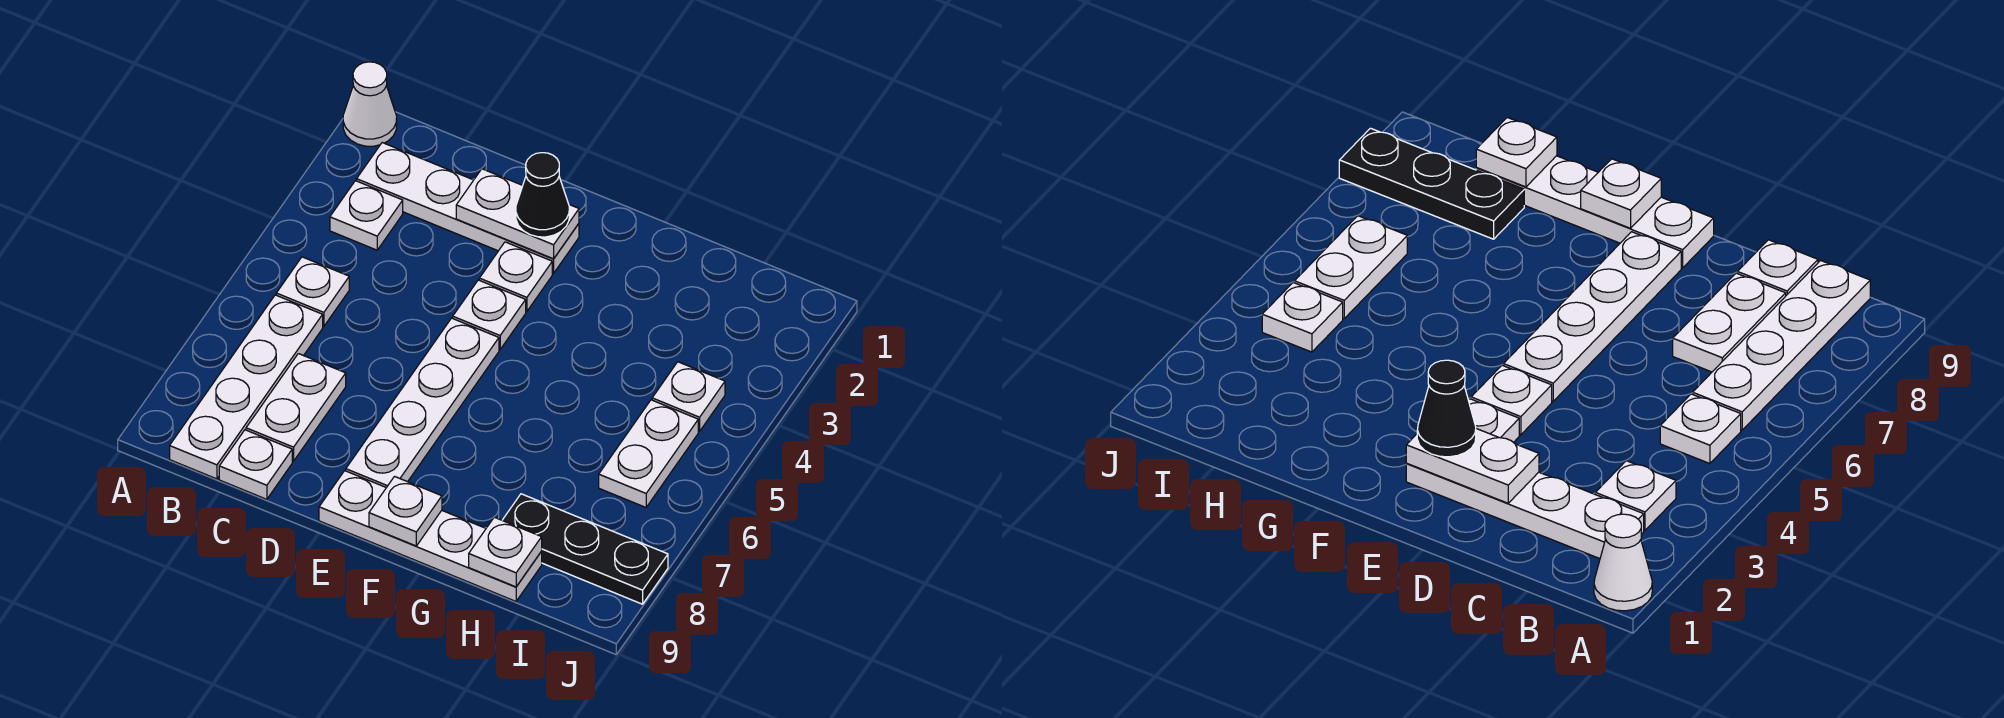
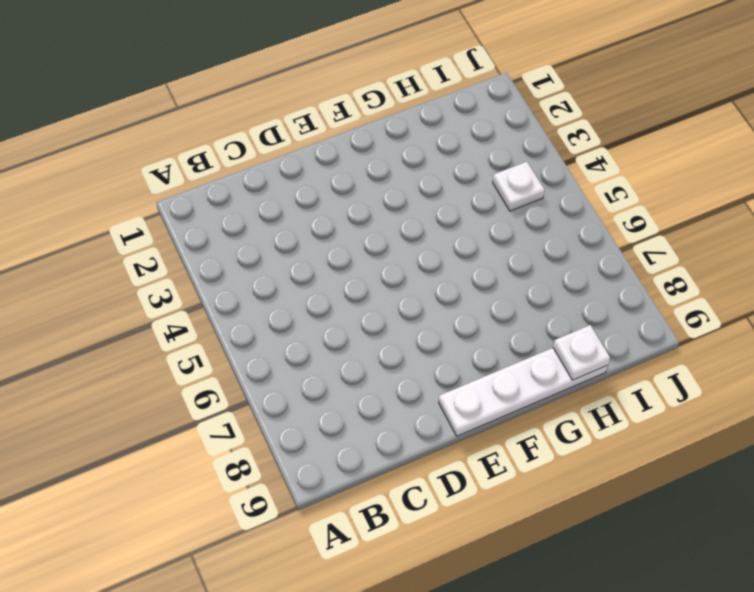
none -> white cone A1 level 1
none -> white plate B2:E2 level 1
none -> white plate B3 level 1

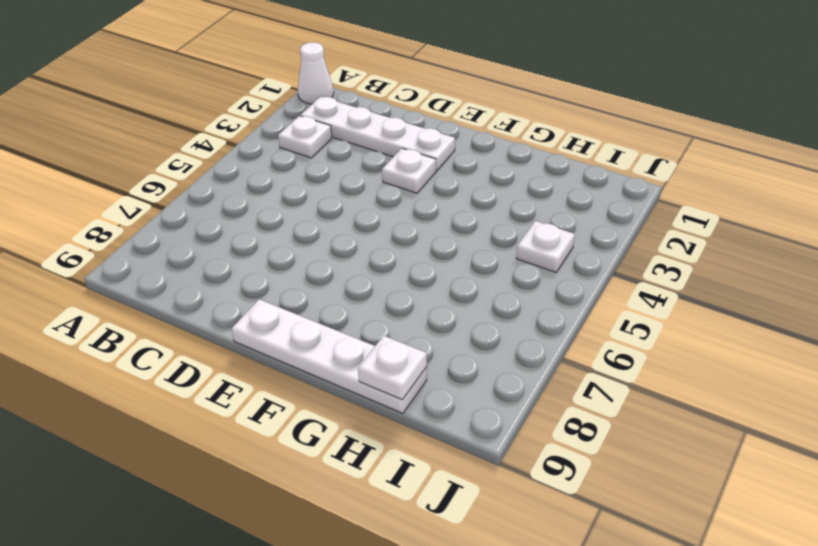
none -> white plate B5 level 1
none -> white plate B6:B9 level 1
none -> white plate C7:C8 level 1

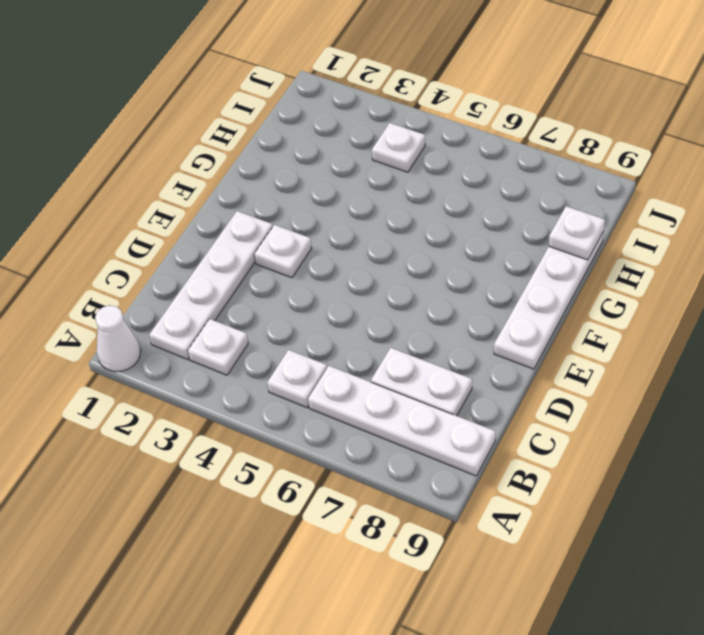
none -> white plate C9 level 1
none -> white plate E4 level 1
none -> white plate E5:E8 level 1

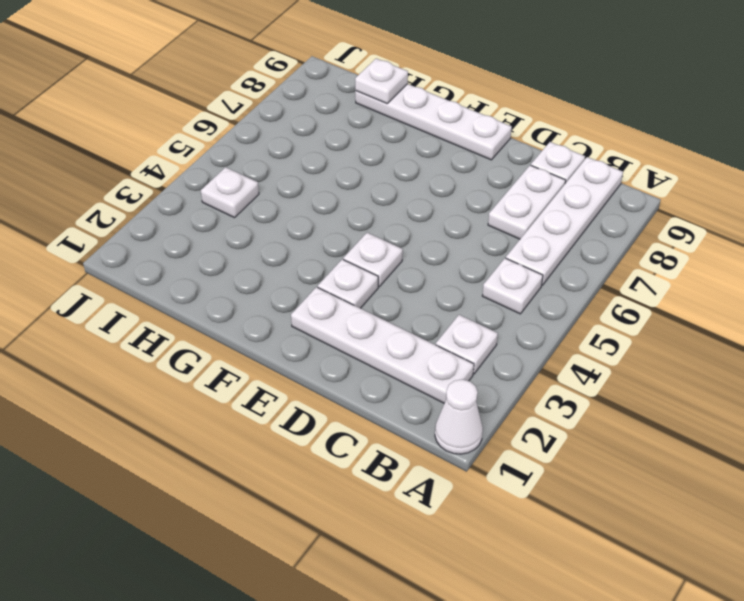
none -> white plate E5:E8 level 1
none -> black plate H8:J8 level 1
none -> white plate I5:I6 level 1

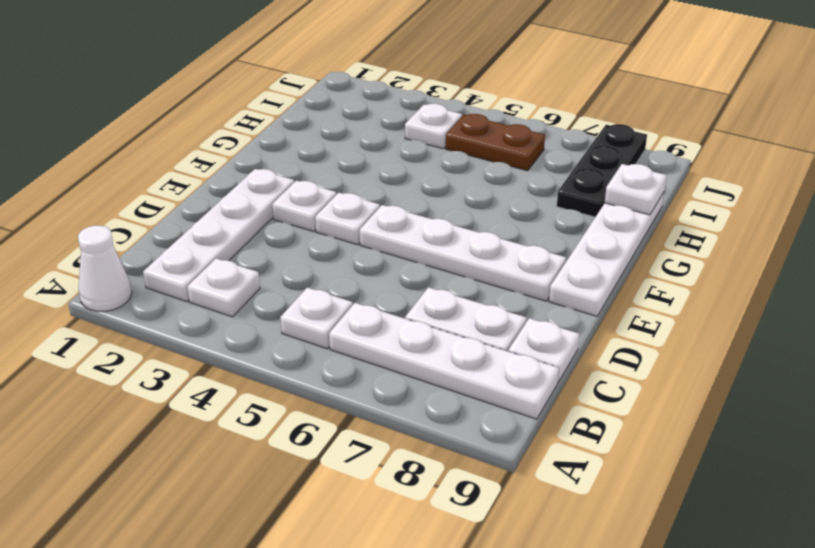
brown plate I5:I6 level 1 -> white plate I5:I6 level 1
none -> white plate D2:E2 level 2
none -> white plate F9 level 2
none -> black cone E2 level 3

